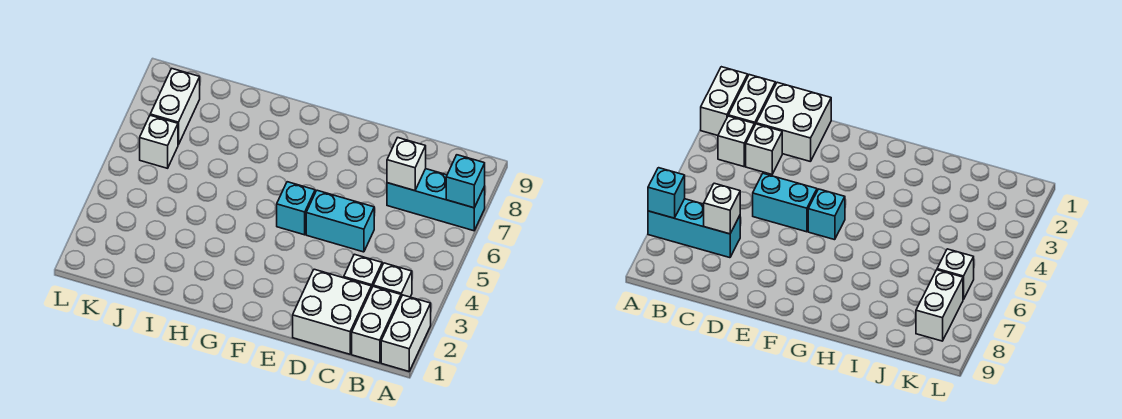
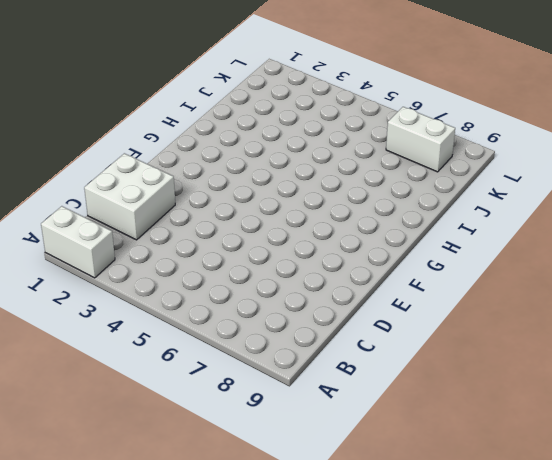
none -> cyan brick A7:C7 level 1
none -> white brick B1:B2 level 1
none -> white brick B3 level 1

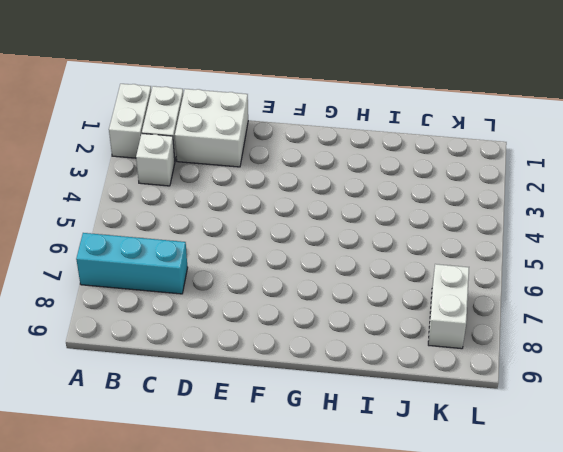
none -> white brick C3 level 1
none -> cyan brick D5:E5 level 1
none -> cyan brick F5 level 1

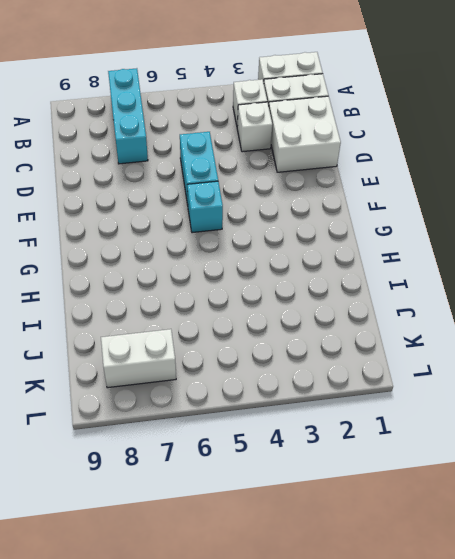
none -> white brick K6 level 1
none -> cyan brick A7 level 2
none -> white brick C7 level 2

